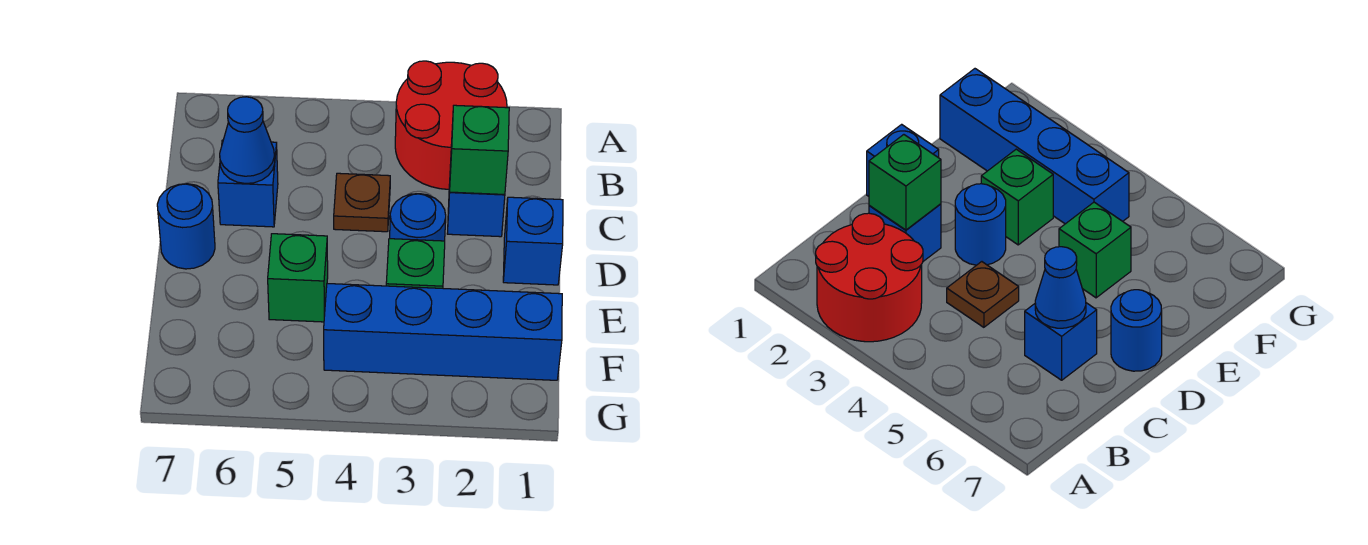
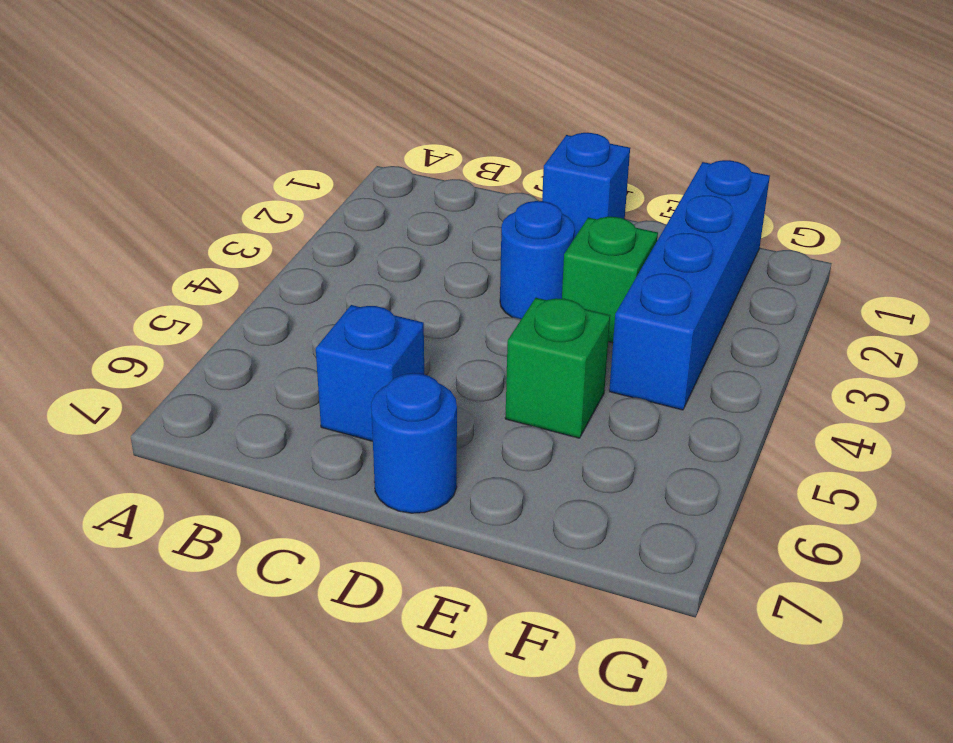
none -> red round brick A2:B3 level 1
none -> blue brick C2 level 1
none -> brown plate C4 level 1

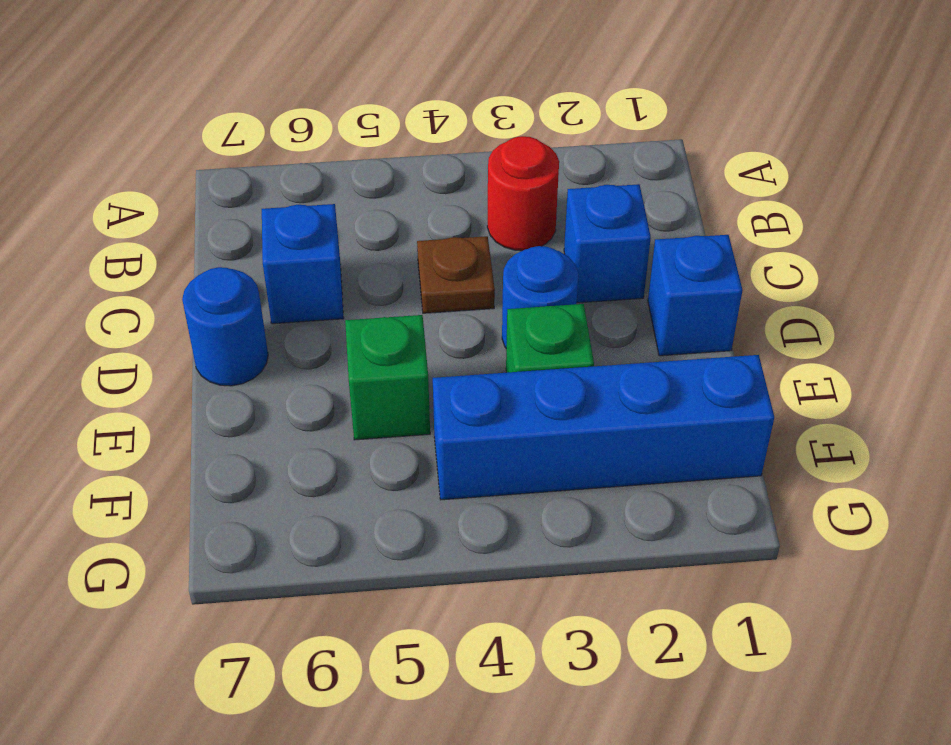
red round brick B3 level 1 -> red round brick A2:B3 level 1
none -> green brick C2 level 2
none -> blue cone C6 level 2

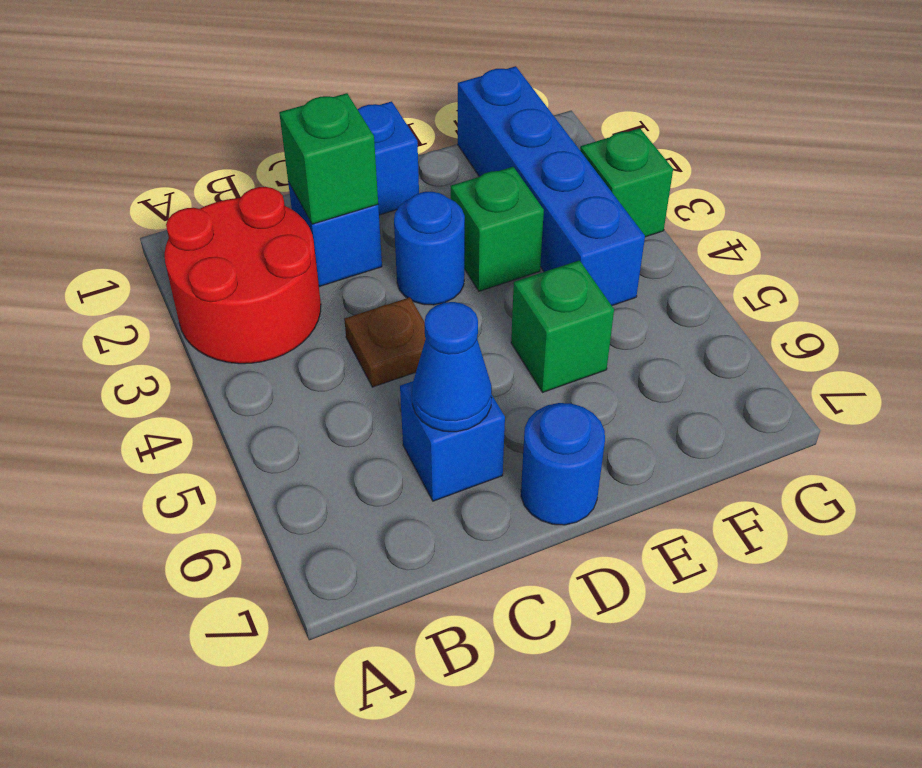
green brick G3 level 1 -> none

